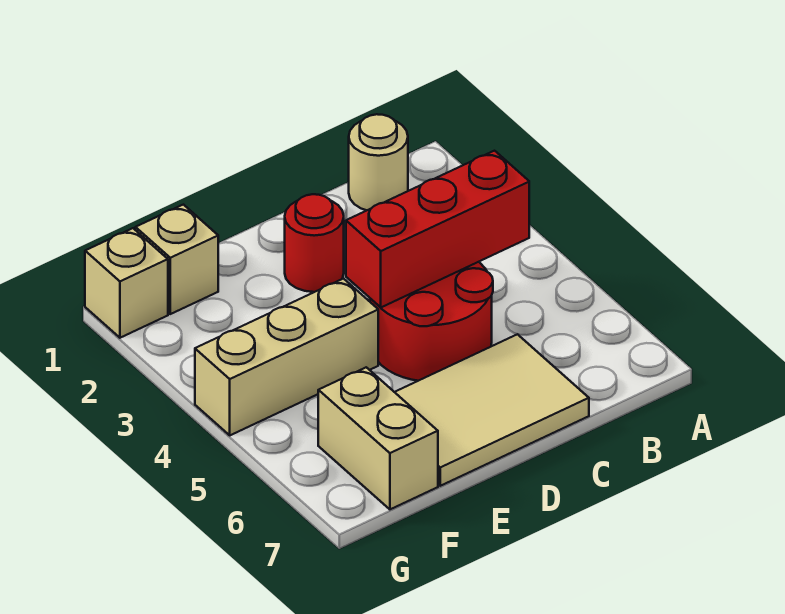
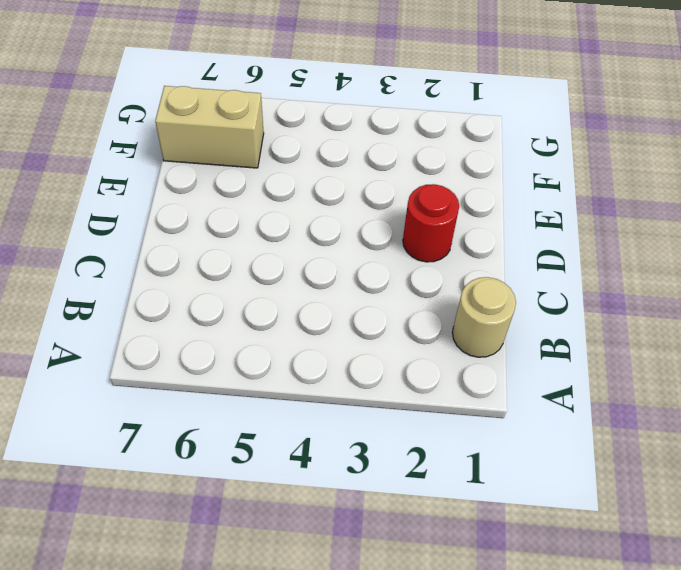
none -> red round brick C4:D5 level 1
none -> tan tile C6:E7 level 1

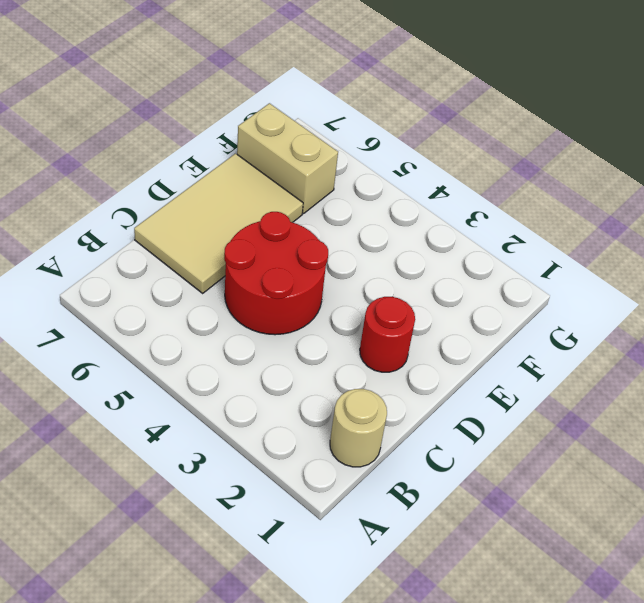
none -> tan brick E4:G4 level 1
none -> tan brick F1 level 1

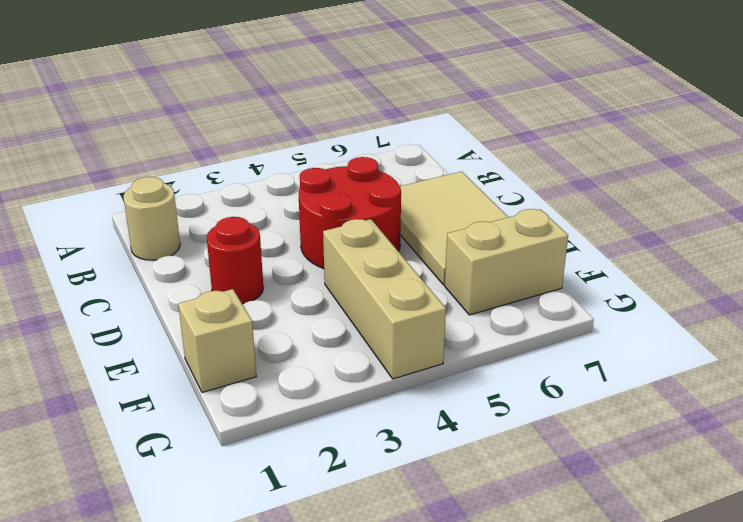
none -> tan brick G1 level 1
none -> red brick B4:D4 level 2

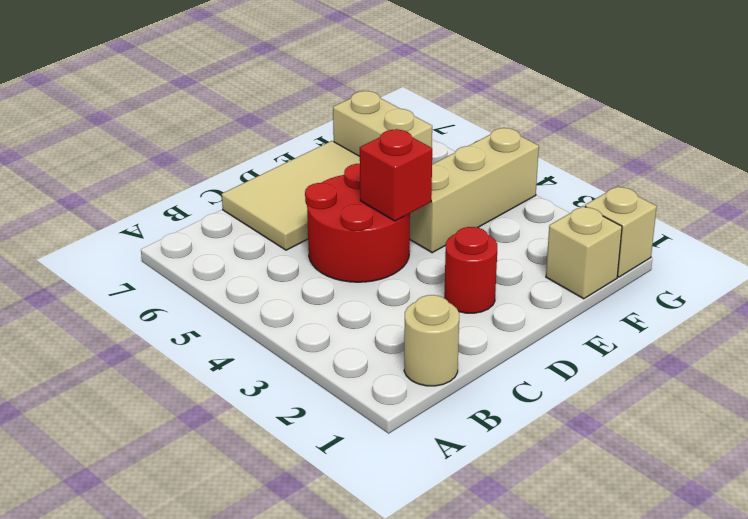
red brick D4 level 2 -> red brick B4:D4 level 2

